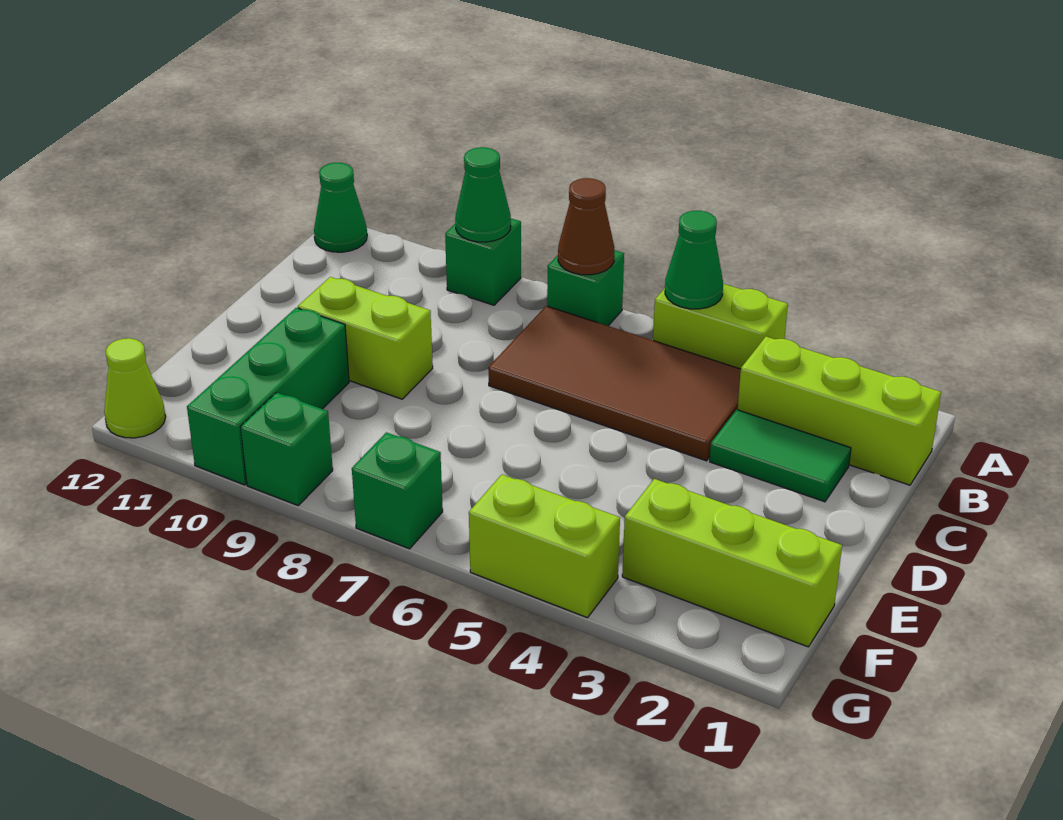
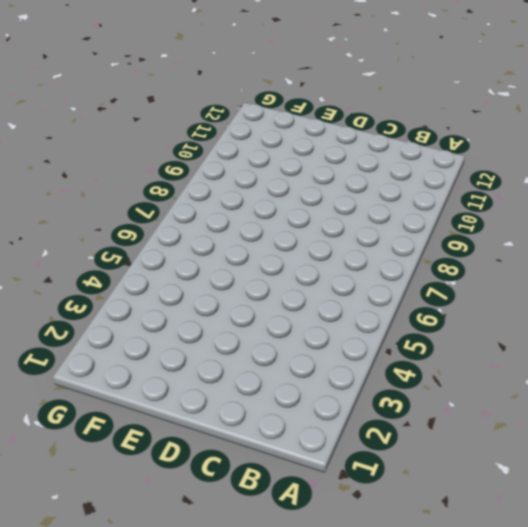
none -> lime brick A4:A5 level 1
none -> green brick A7 level 1
none -> green brick A9 level 1

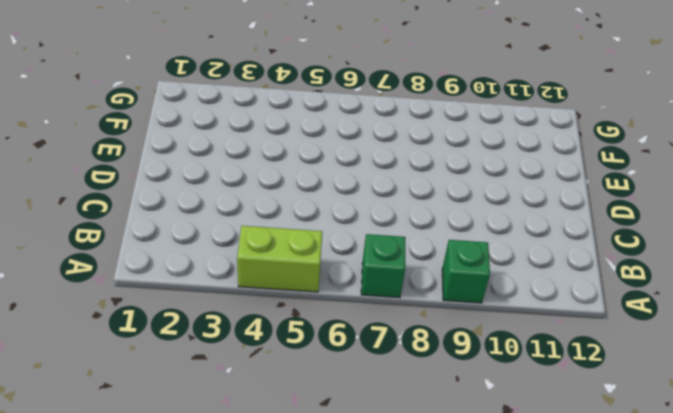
none -> green cone A12 level 1
none -> lime brick B1:B3 level 1
none -> brown tile B4:C7 level 1

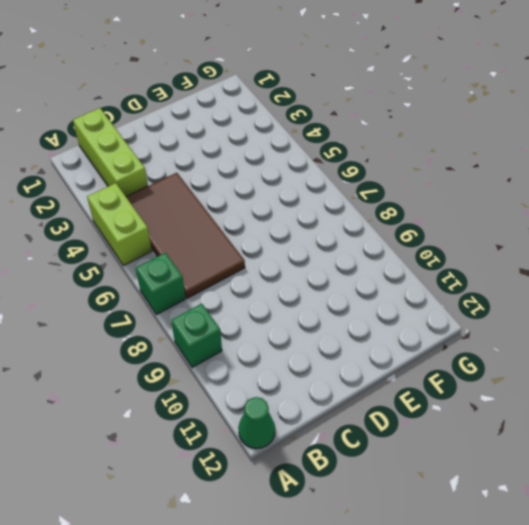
none -> green tile C2:C3 level 1
none -> lime brick D9:D10 level 1
none -> green brick E10:G10 level 1

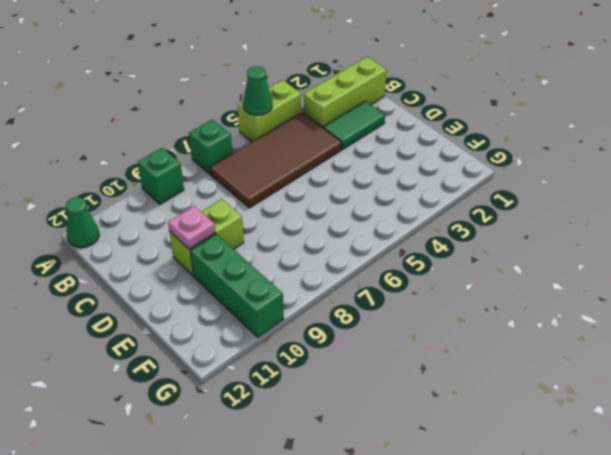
pink plate D10 level 2 -> none
none -> lime brick F1:F3 level 1
none -> lime brick G4:G5 level 1
none -> green brick G7 level 1

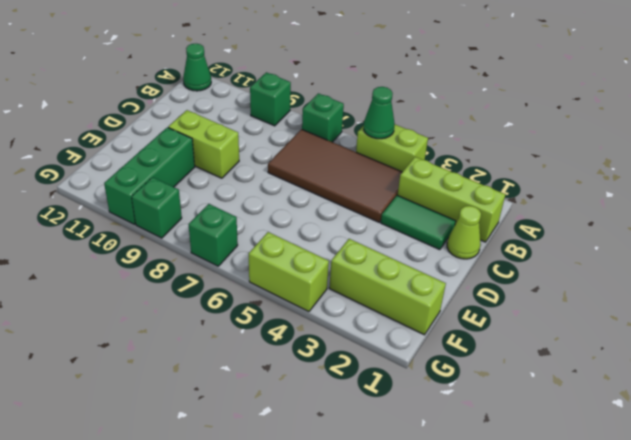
lime cone C1 level 1 -> lime cone G12 level 1
none -> brown cone A7 level 2
none -> green cone A9 level 2

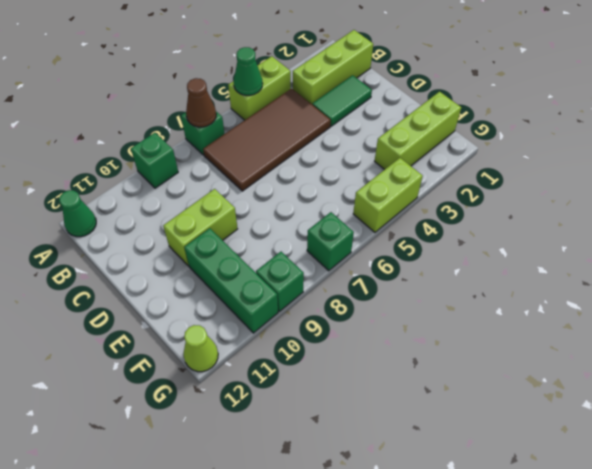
none -> green cone A9 level 2

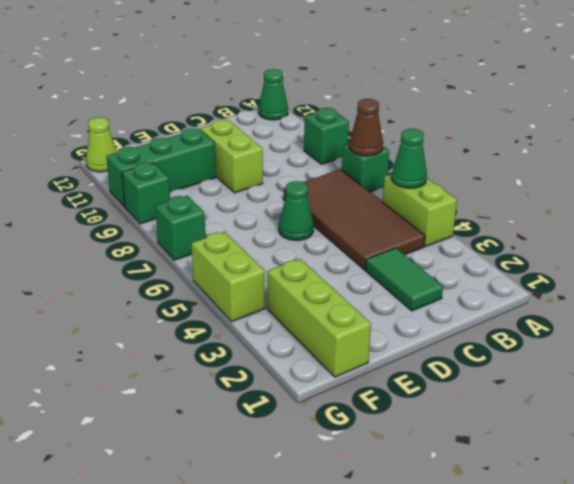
green cone D6 level 1 -> green cone A9 level 2
none -> lime brick B1:B3 level 1

